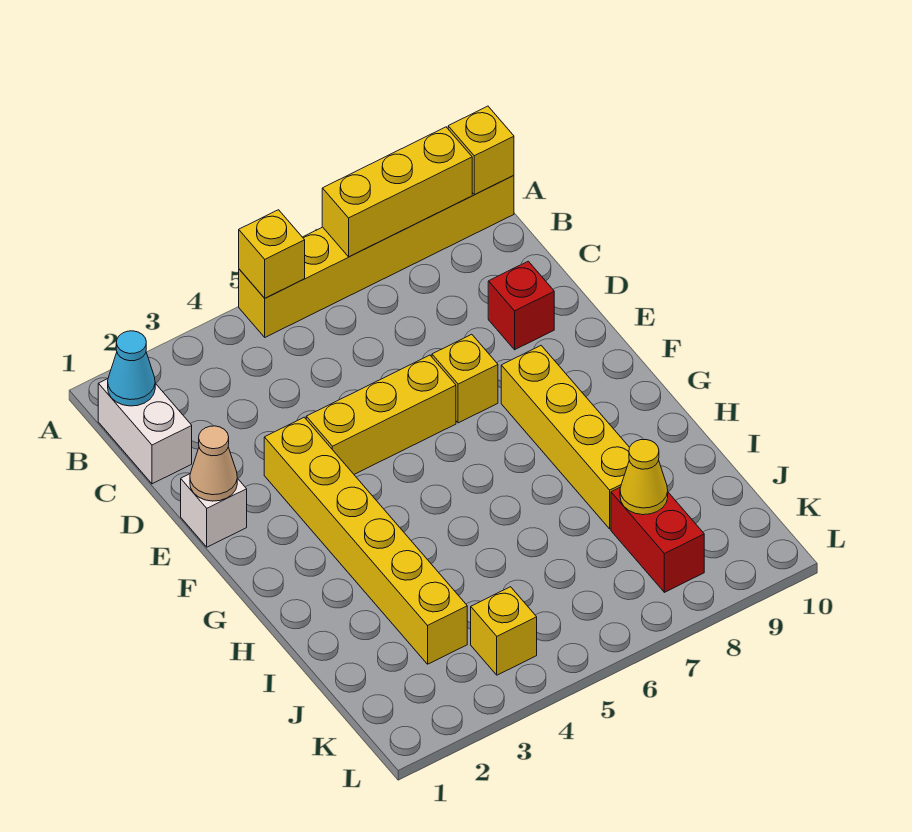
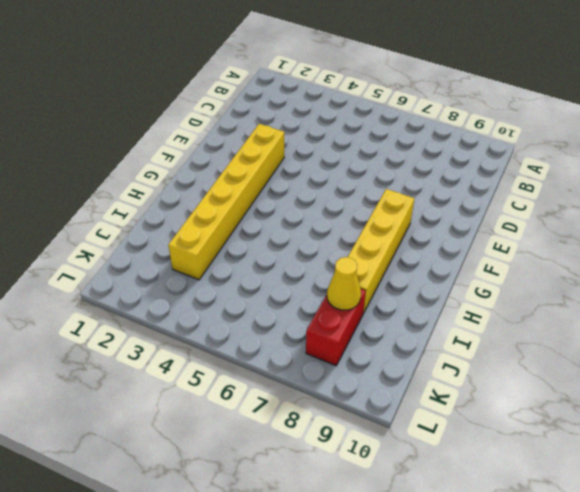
none -> yellow brick A5:A10 level 1
none -> white brick B1:C1 level 1
none -> red brick D9 level 1

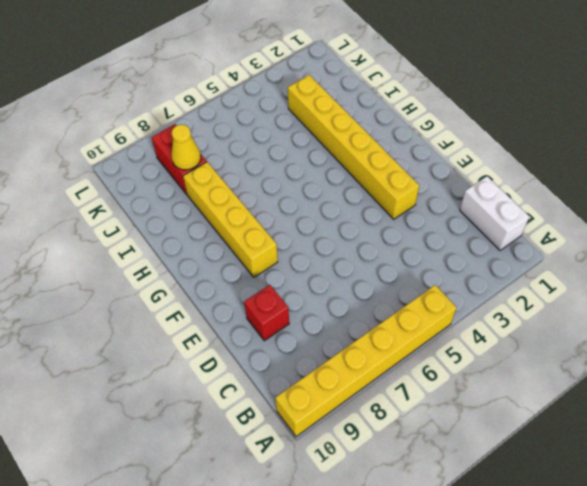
none -> white brick E1 level 1
none -> yellow brick E4:E6 level 1
none -> yellow brick E7 level 1

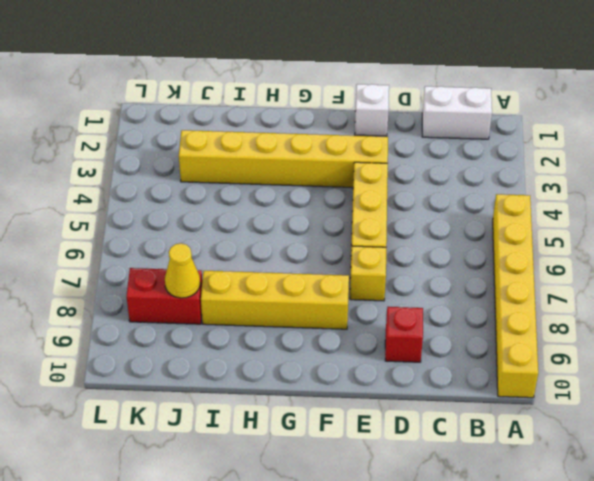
none -> yellow brick K4 level 1
none -> yellow brick A5 level 2
none -> yellow brick A7:A9 level 2

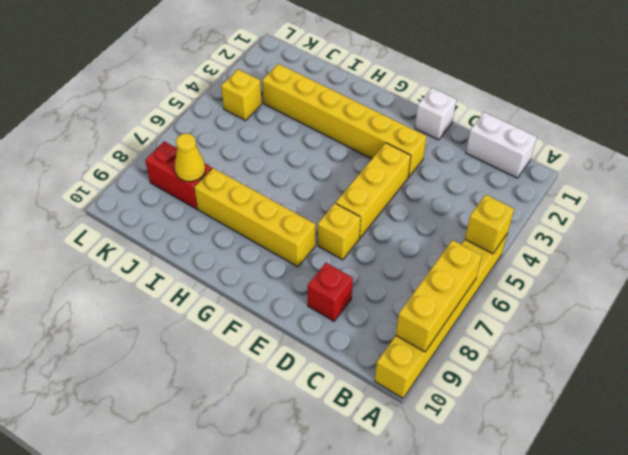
none -> yellow brick A10 level 2
none -> cyan cone B1 level 2
none -> tan cone E1 level 2

